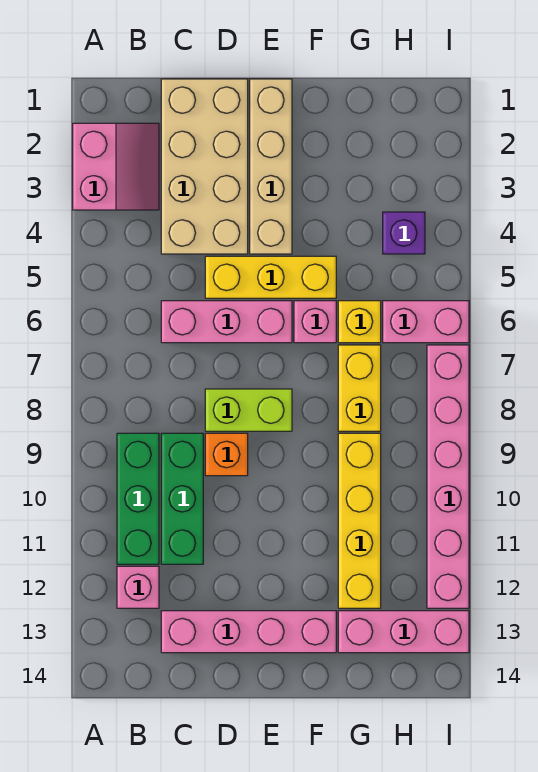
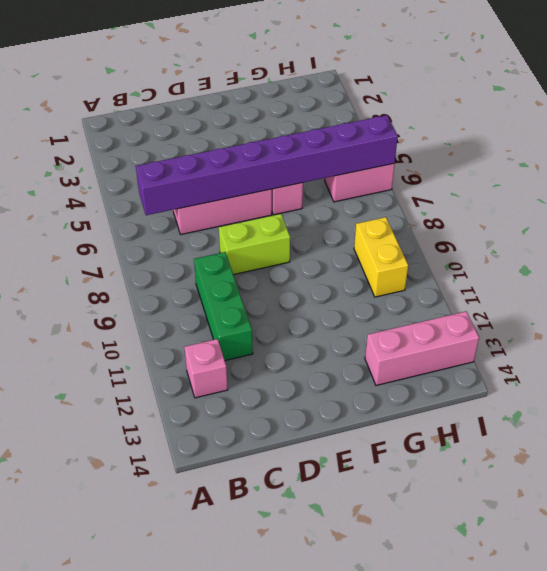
purple brick B6:I6 level 2 -> none
yellow brick H9:H10 level 1 -> yellow brick G7:G8 level 1
none -> pink slope A2:B3 level 1 top A
none -> green brick B9:B11 level 1
none -> tan brick C1:D4 level 1

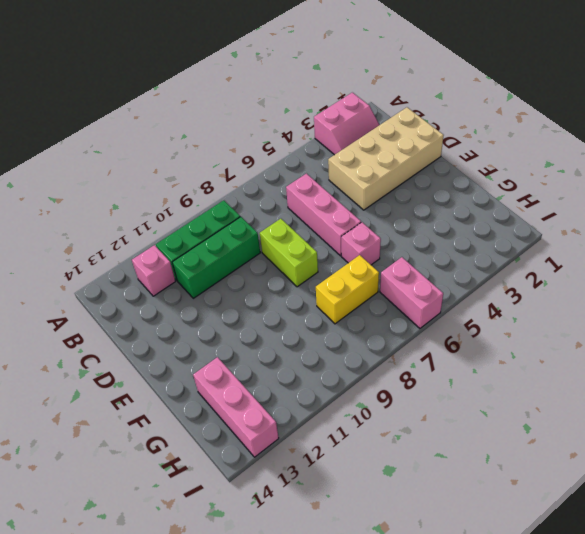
none -> pink brick C13:F13 level 1
none -> yellow brick D5:F5 level 1
none -> orange brick D9 level 1

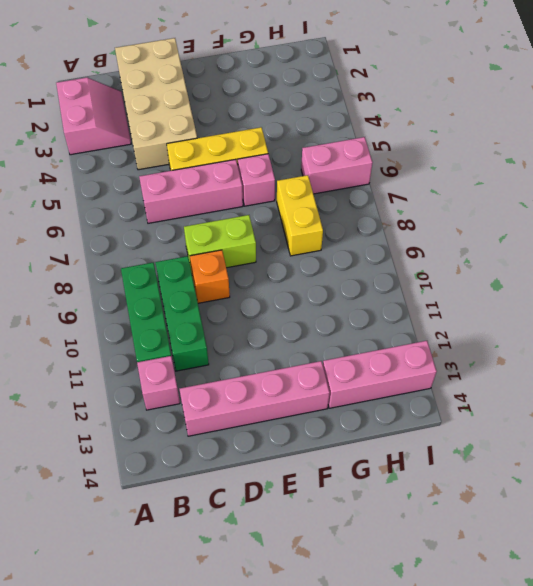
none -> tan brick E1:E4 level 1
none -> yellow brick G6 level 1
none -> yellow brick G9:G12 level 1

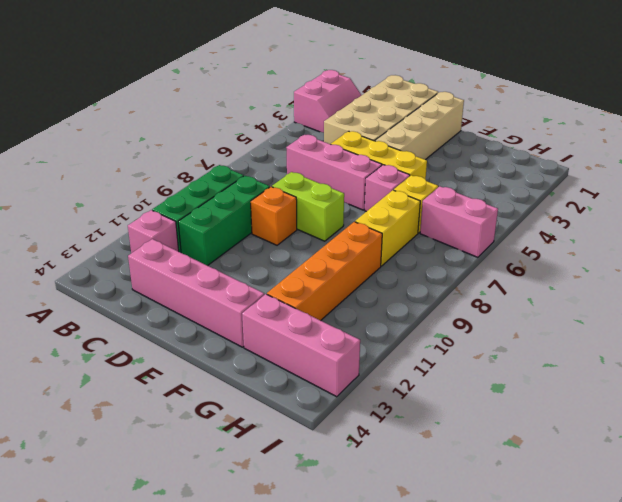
orange brick G9:G12 level 1 -> yellow brick G9:G12 level 1
none -> purple brick H4 level 1
none -> pink brick I7:I12 level 1

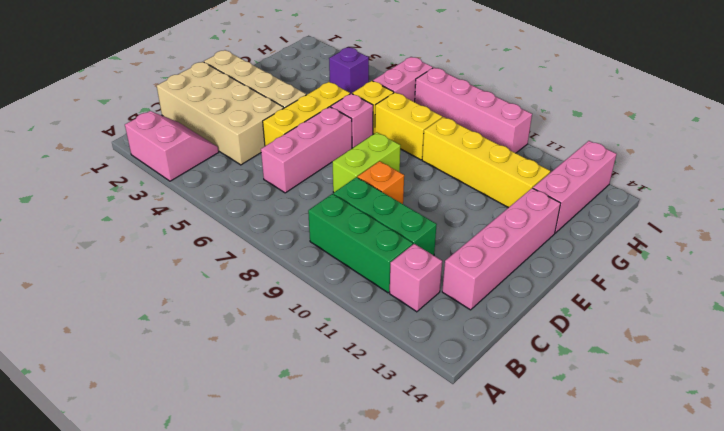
pink brick I7:I10 level 1 -> pink brick I7:I12 level 1

